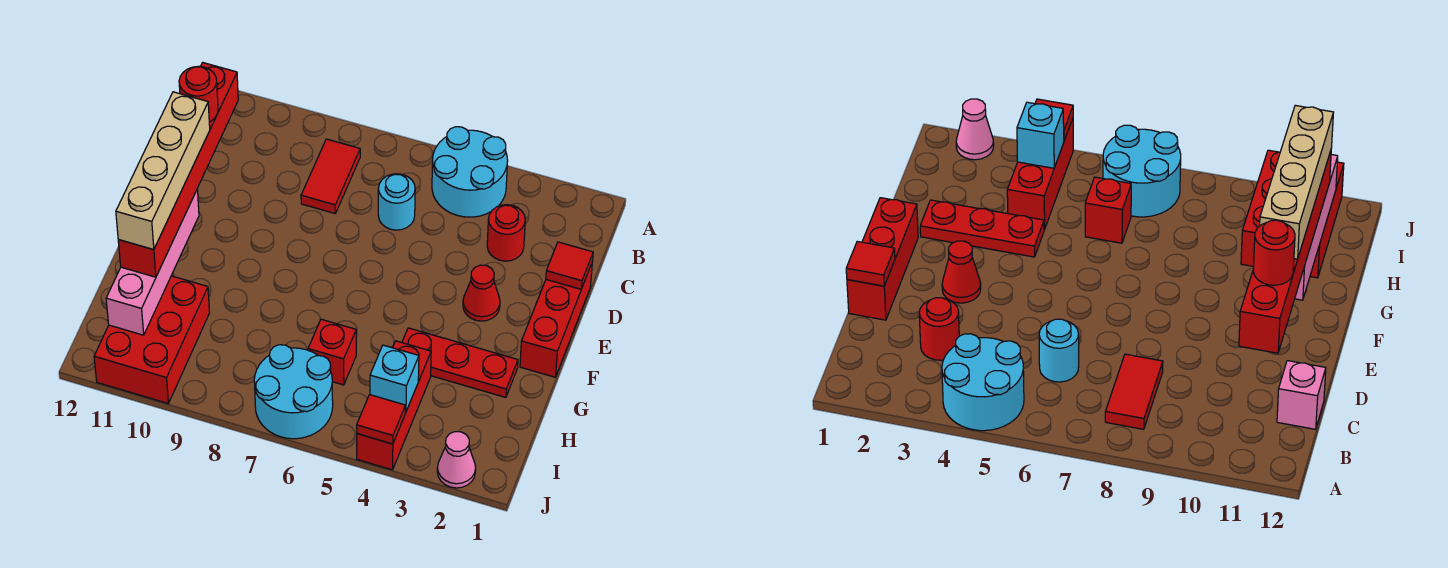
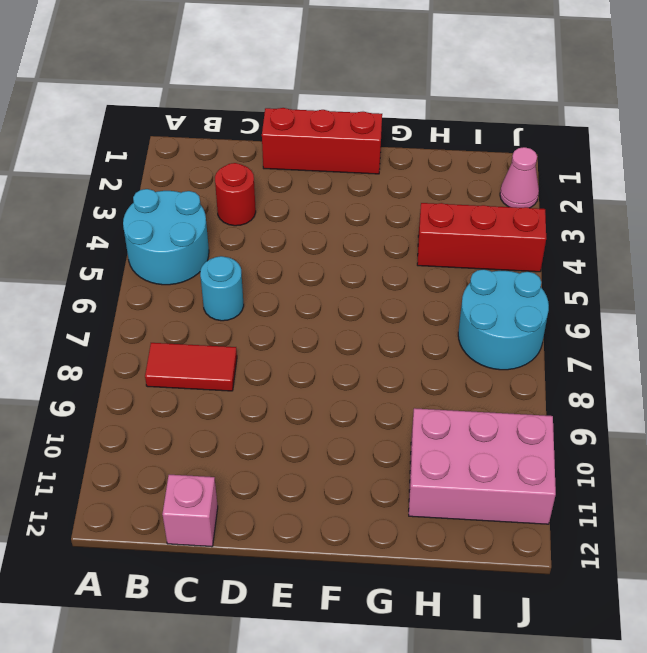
pink brick H10:J11 level 1 -> red brick H10:J11 level 1
none -> red cone E3 level 1
none -> red plate G2:G4 level 1
none -> red brick H6 level 1

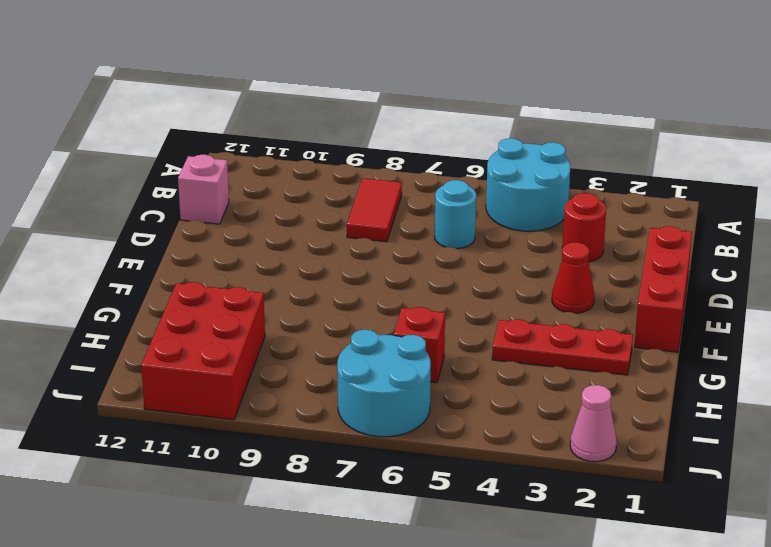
none -> red brick H4:J4 level 1
none -> red tile D1 level 2
none -> pink brick F11:I11 level 2

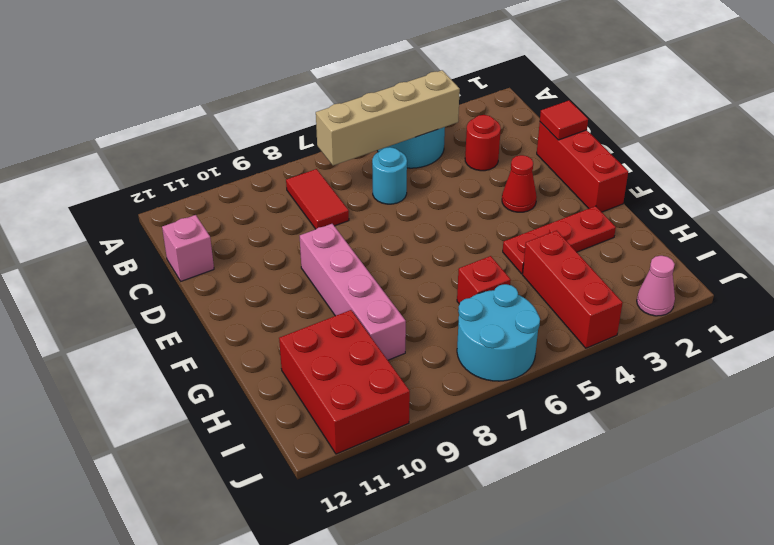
tan brick B4:B7 level 2 -> tan brick E11:H11 level 4
pink brick E9:H9 level 1 -> pink brick F11:I11 level 2
none -> cyan brick I4 level 2
none -> red tile J4 level 2
none -> red brick C11:H11 level 3

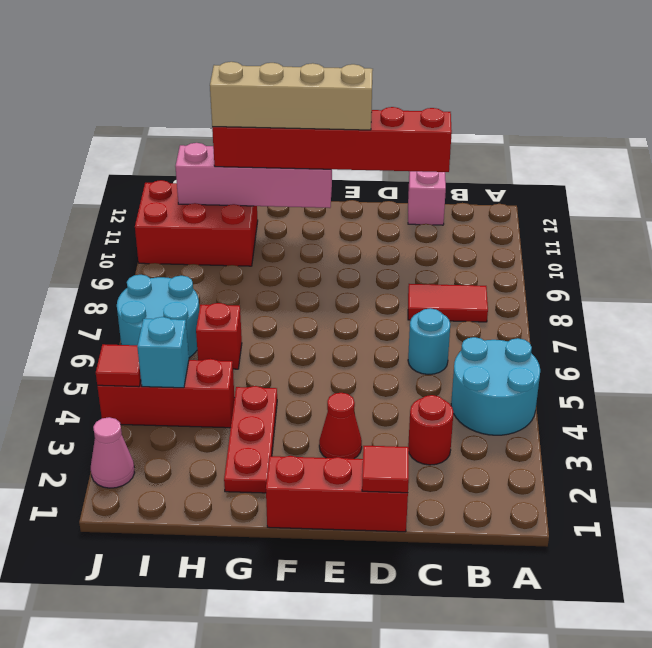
none -> red round brick D11 level 4

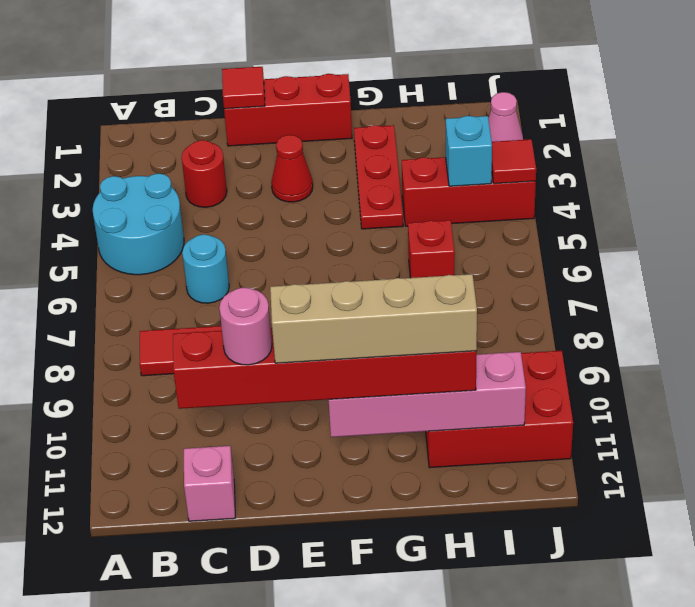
pink round brick D11 level 4 -> red round brick D11 level 4
none -> cyan round brick I6:J7 level 1

